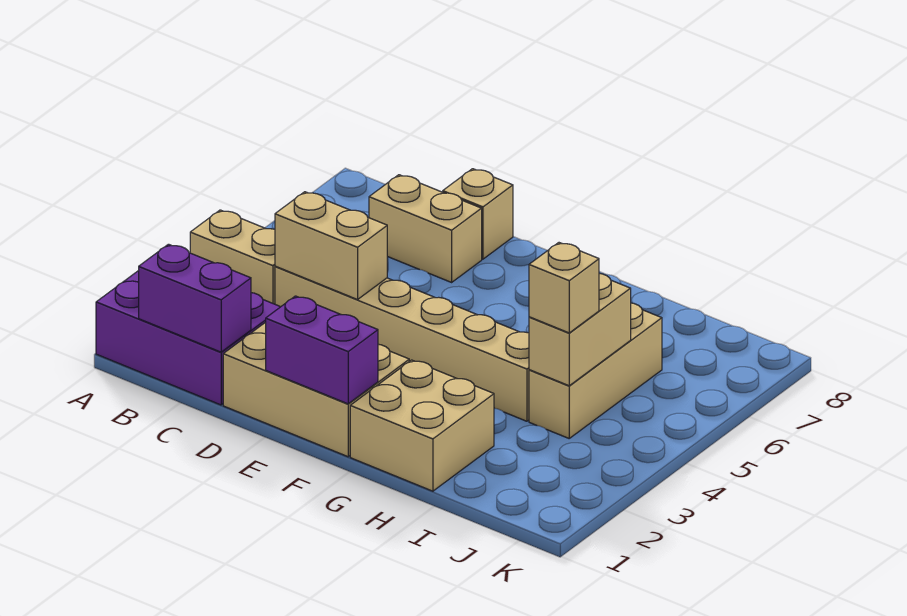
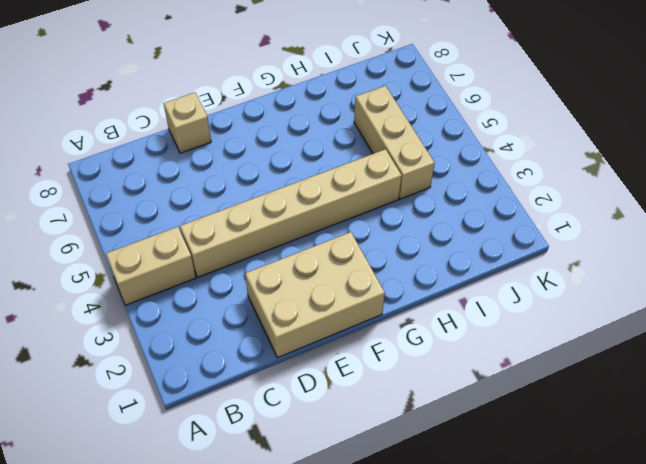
none -> purple brick A1:C2 level 1
none -> tan brick C7:D7 level 1
none -> tan brick G1:H2 level 1

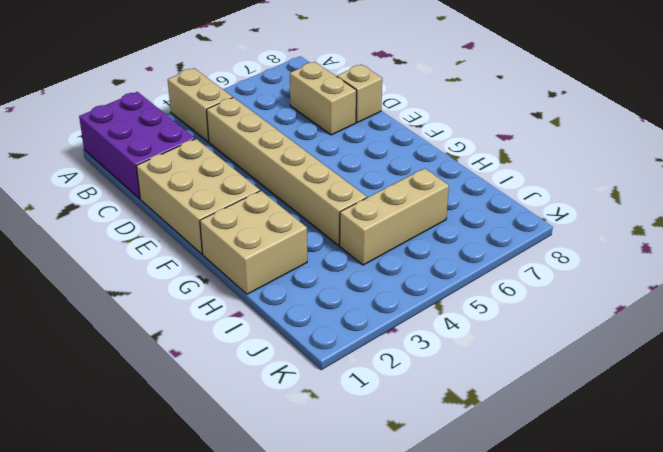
none -> purple brick B1:C1 level 2
none -> tan brick C4:D4 level 2
none -> purple brick E1:F1 level 2

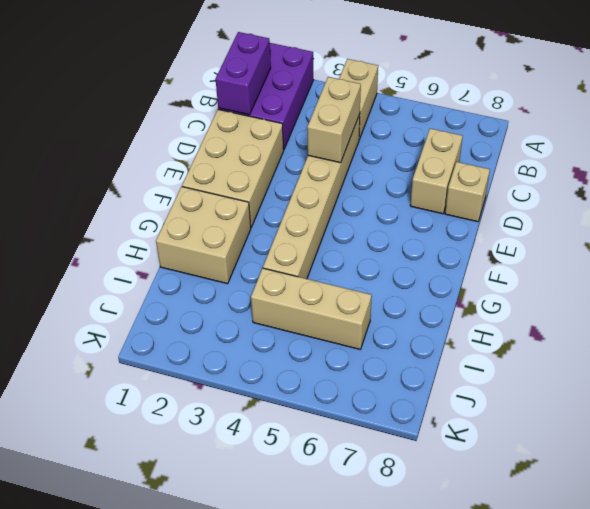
none -> purple brick E1:F1 level 2
none -> tan brick I4:I5 level 2
none -> tan brick I4 level 3

